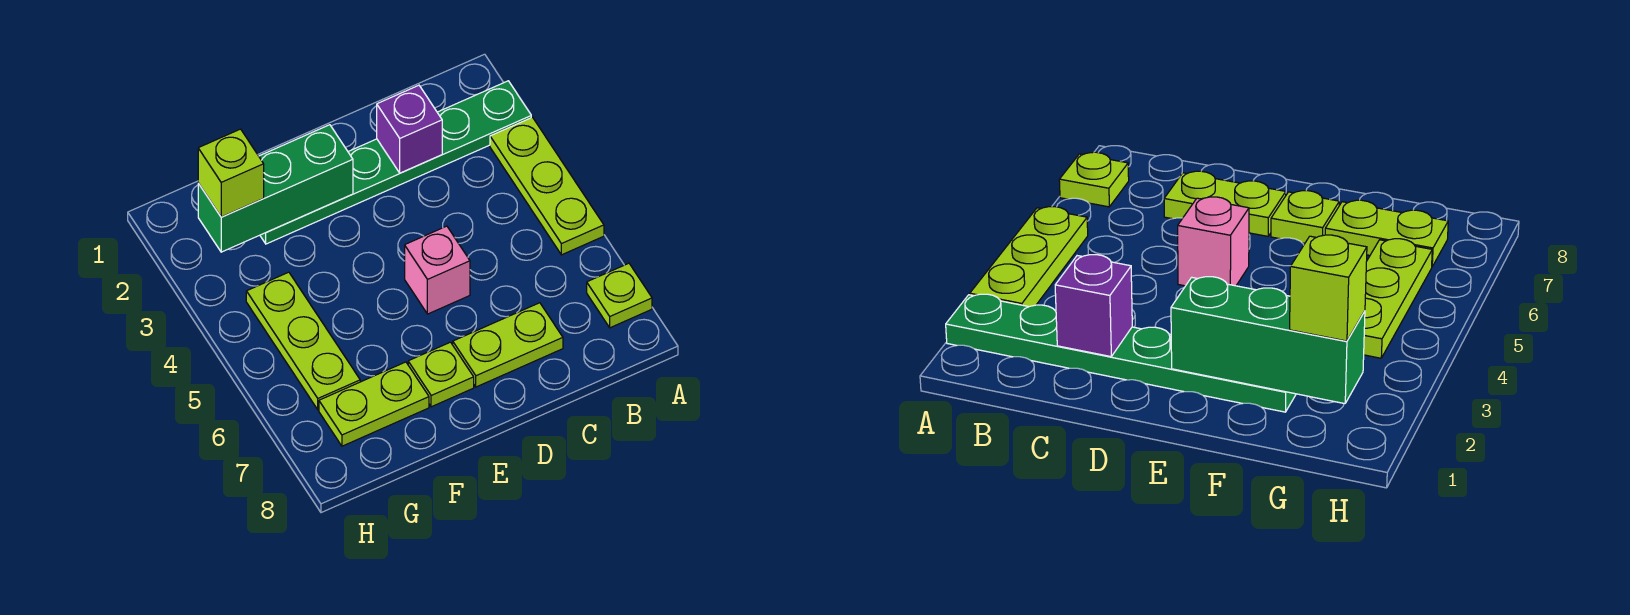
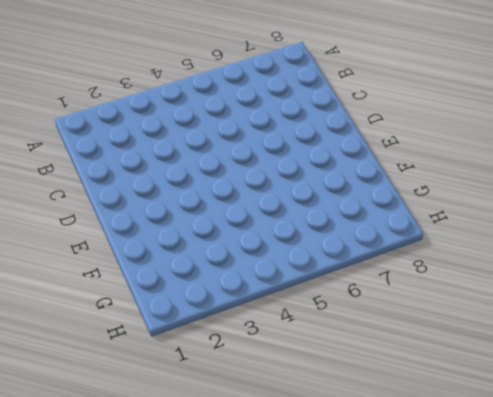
none -> green plate A2:F2 level 1
none -> lime plate A3:A5 level 1

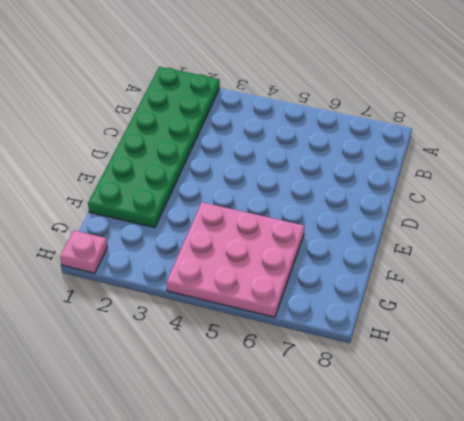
green plate A1:F2 level 1 -> green plate A2:F2 level 1
pink plate F4:H6 level 1 -> lime plate G4:G6 level 1
pink plate H1 level 1 -> none
none -> lime plate A3:A5 level 1
none -> lime plate A7 level 1

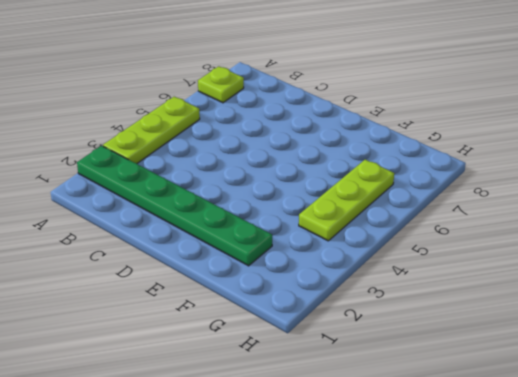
none -> lime plate C7:D7 level 1
none -> pink brick D5 level 1

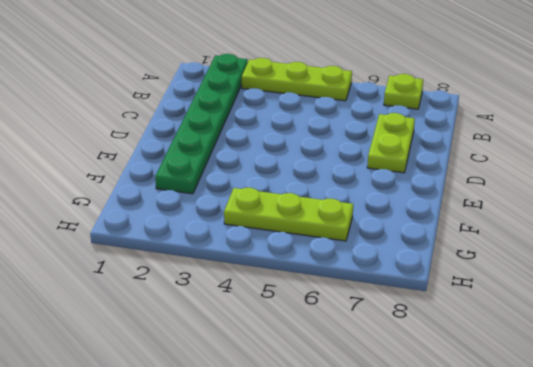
none -> pink brick D5 level 1
none -> lime plate E7 level 1

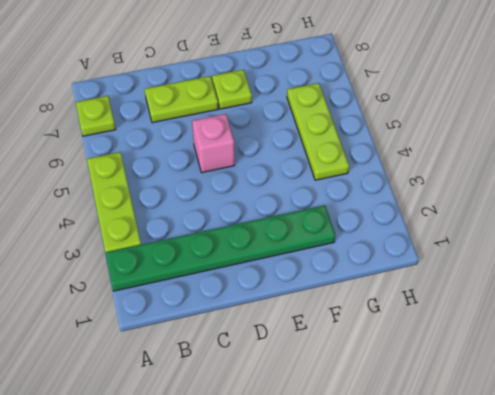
none -> lime plate F7:G7 level 1
none -> purple brick C2 level 2

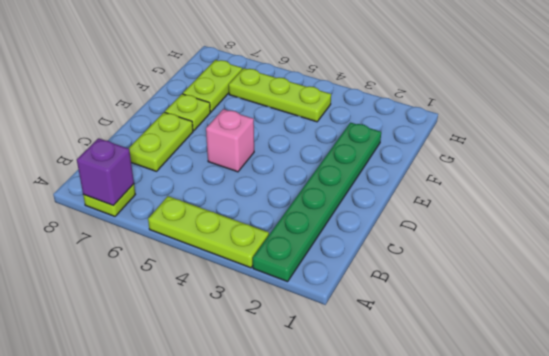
purple brick A7 level 2 -> purple brick C2 level 2
none -> green brick E2:G2 level 2
none -> lime brick G2 level 3

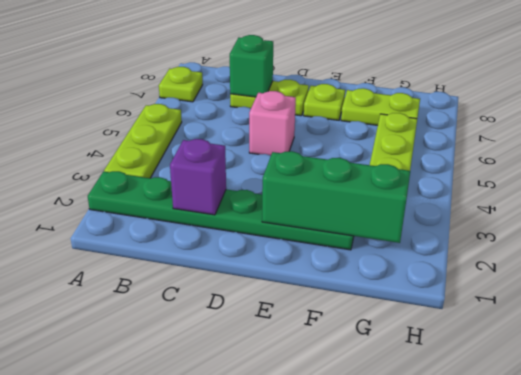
green brick C7 level 2 -> none
none -> lime brick G2 level 3

